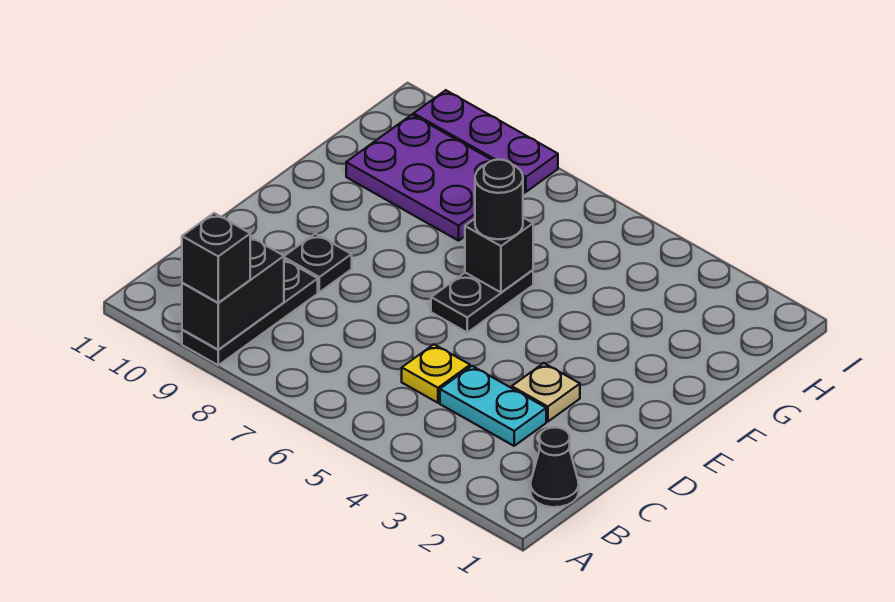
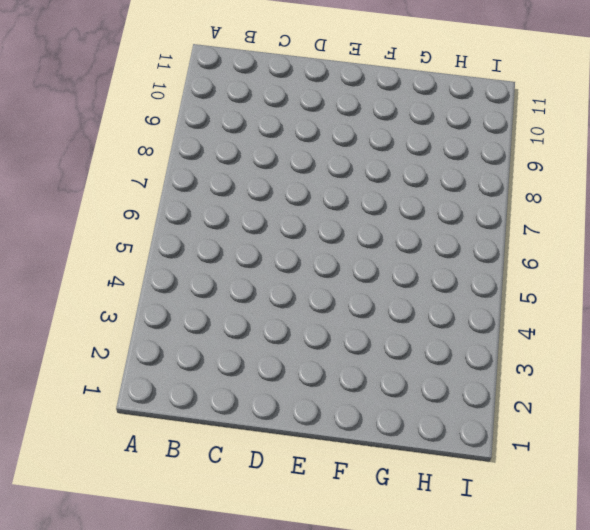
none -> black plate A9:C9 level 1
none -> black cone B1 level 1
none -> cyan plate C3:C4 level 1

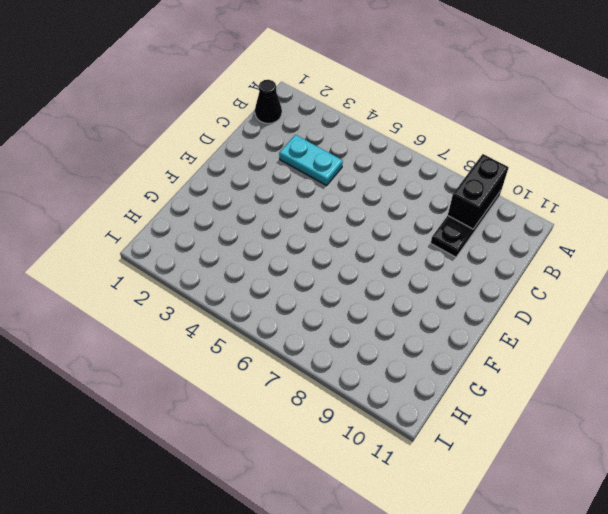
none -> yellow plate C5 level 1
none -> tan plate D3 level 1
none -> black plate D9 level 1

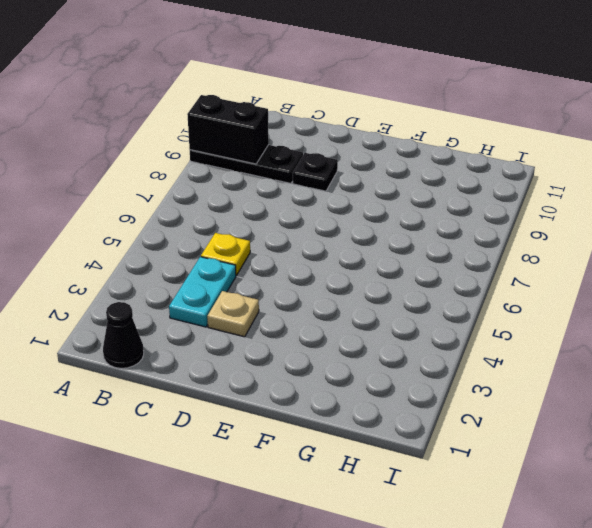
none -> black plate E6:F6 level 1
none -> purple plate G8:H10 level 1
none -> purple plate I8:I10 level 1

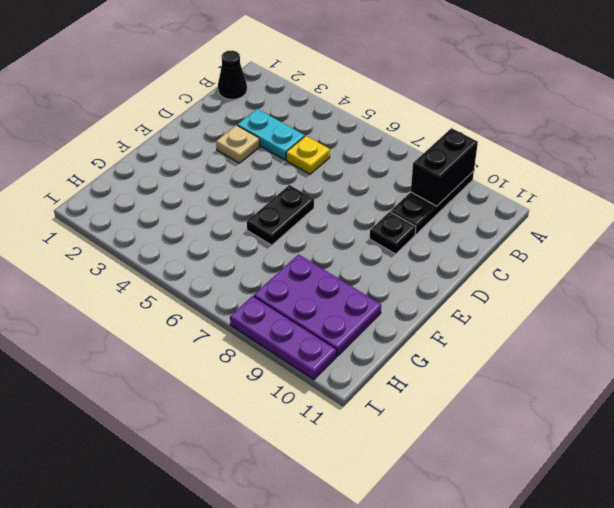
none -> black brick F6 level 2
none -> black brick A9 level 3
none -> black round brick F6 level 3

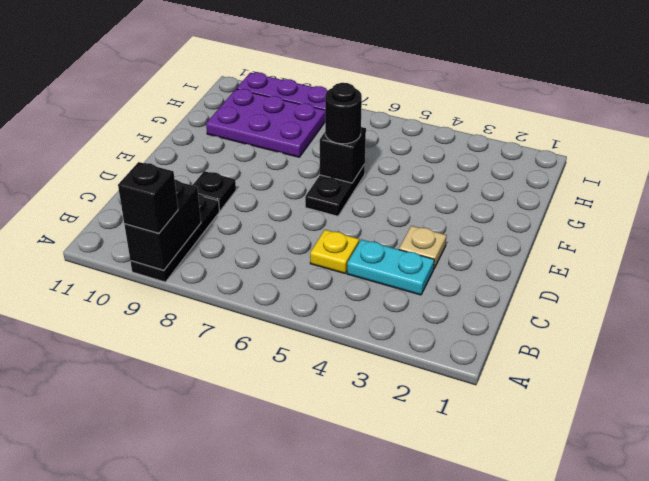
none -> black cone B1 level 1

